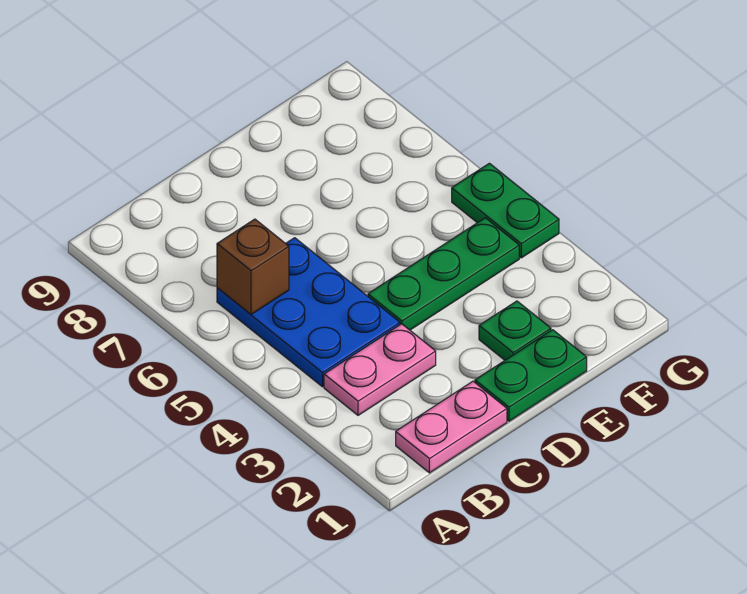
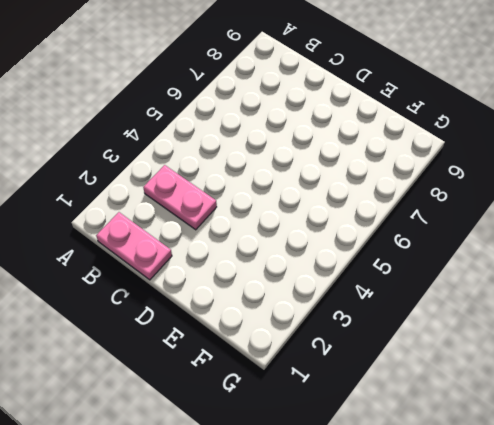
none -> blue plate B4:C6 level 1
none -> green plate D1:E1 level 1

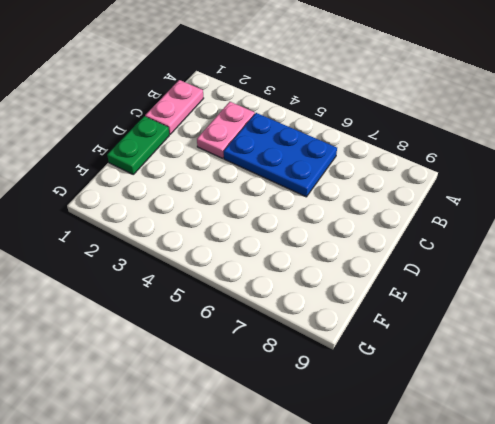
none -> green plate D4:F4 level 1
none -> green plate E2 level 1

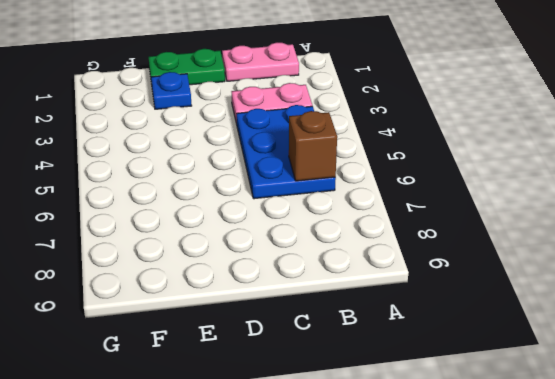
blue plate E2 level 1 -> green plate E2 level 1
none -> green plate D4:F4 level 1
none -> green plate G4:G5 level 1

